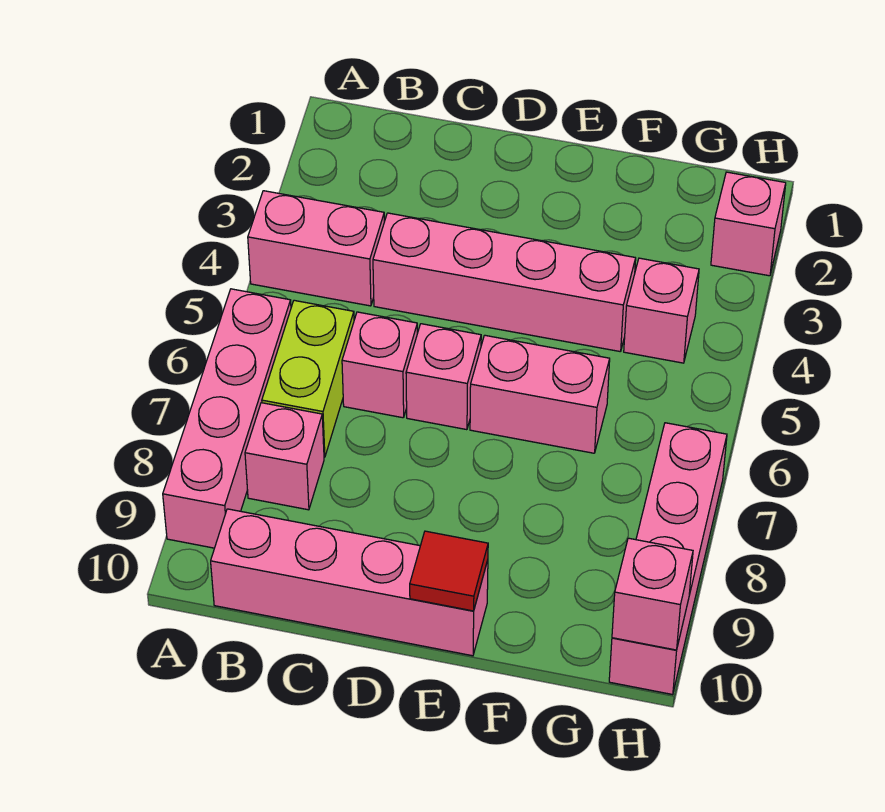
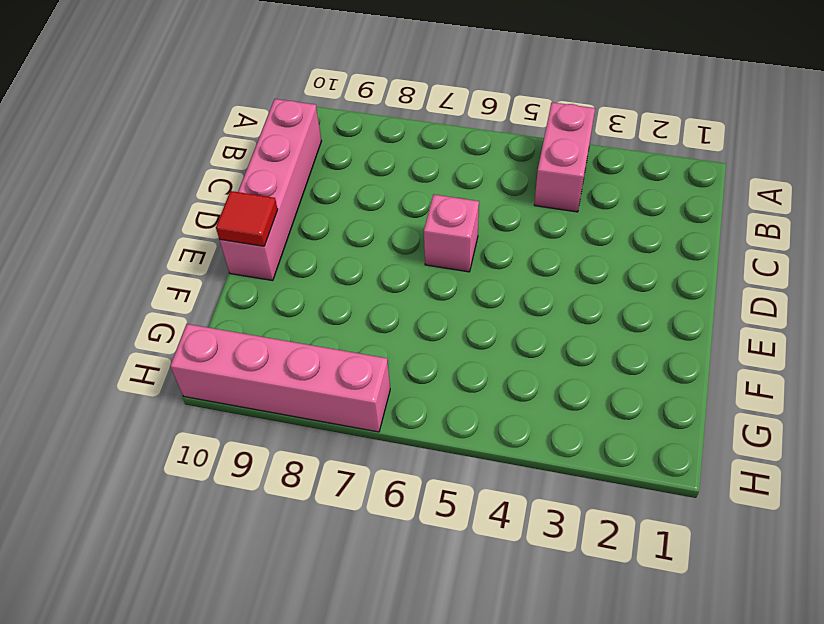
none -> pink brick A6:A9 level 1
none -> lime brick B6:B7 level 1
none -> pink brick B8 level 1

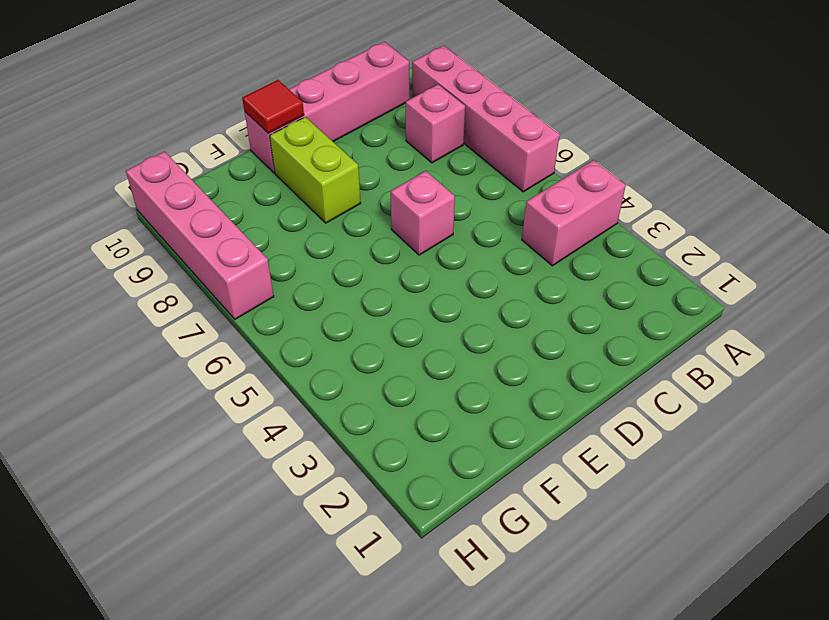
lime brick E8:E9 level 1 -> lime brick B6:B7 level 1
none -> pink brick C4:F4 level 1
none -> pink brick C6 level 1
none -> pink brick E6:F6 level 1

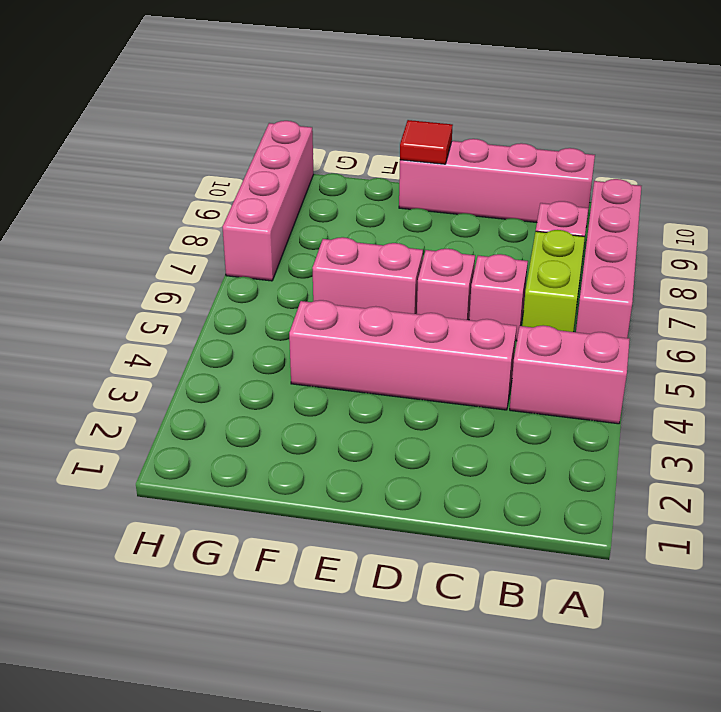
none -> pink brick G4 level 1
none -> pink brick H2 level 1
none -> pink brick H10 level 2

